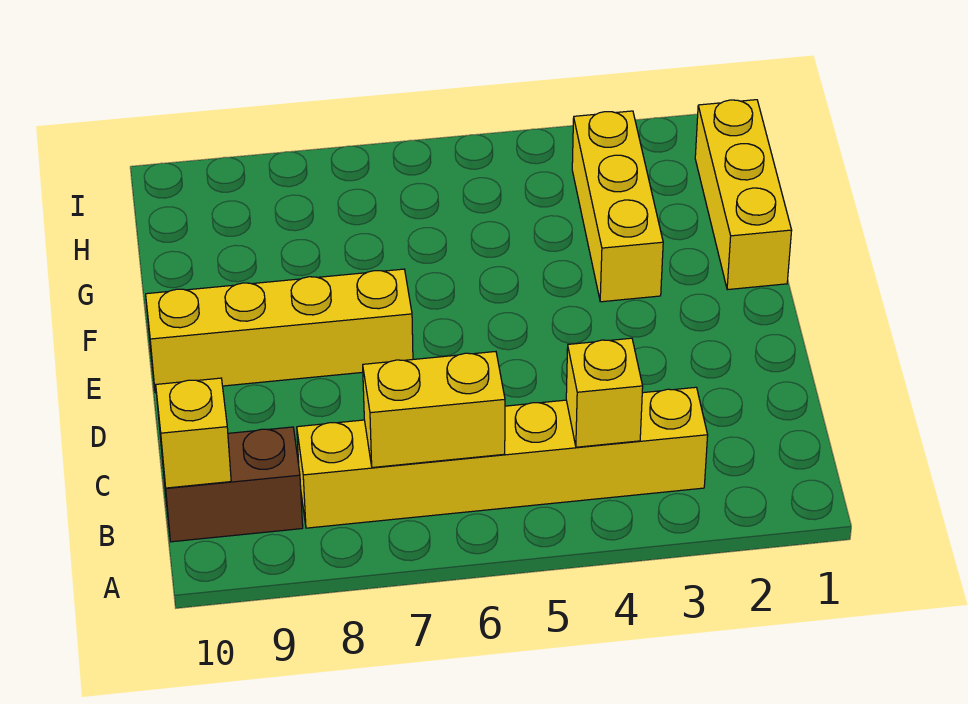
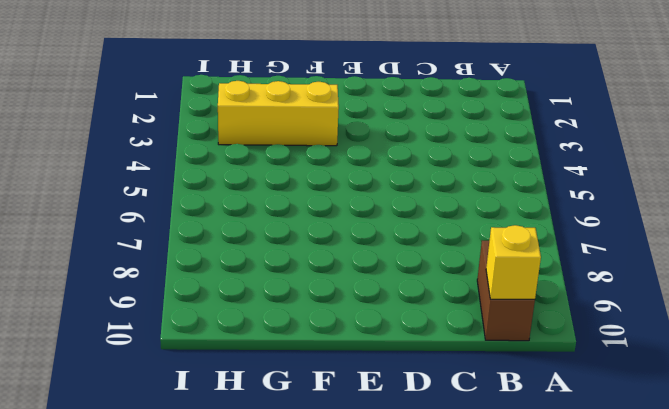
none -> yellow brick B3:B8 level 1
none -> yellow brick E7:E10 level 1

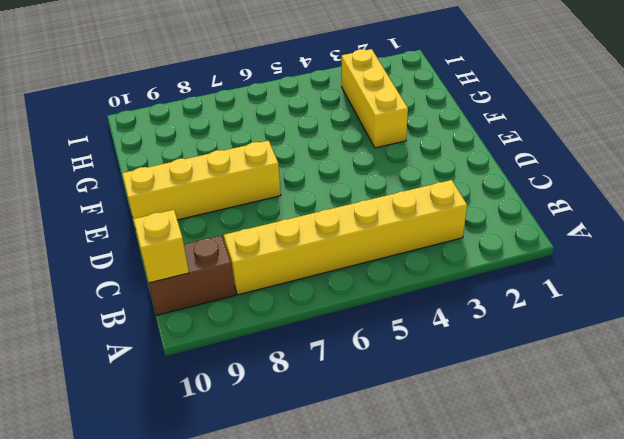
none -> yellow brick F1:H1 level 1
none -> yellow brick B4 level 2

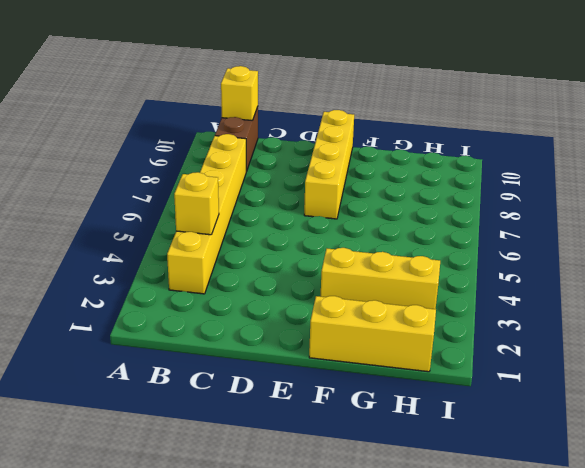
none -> yellow brick B6:B7 level 2

